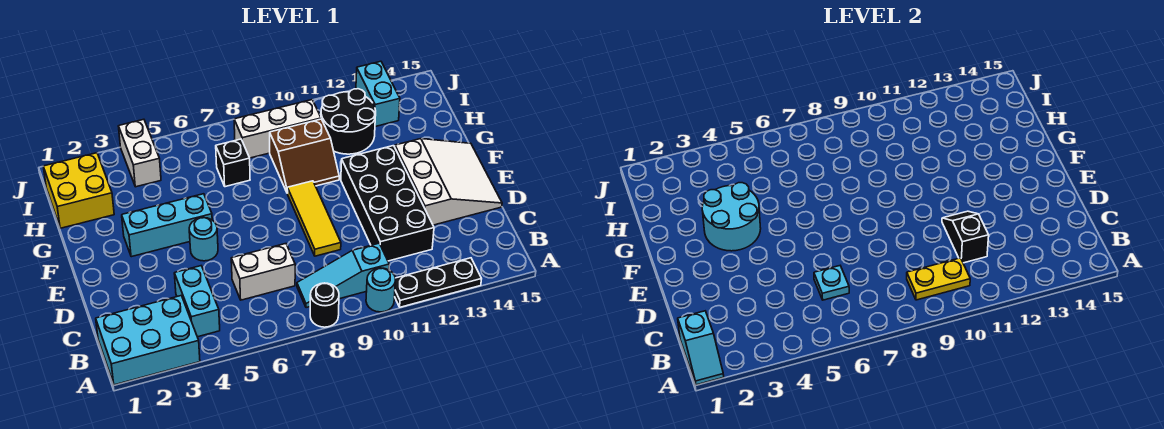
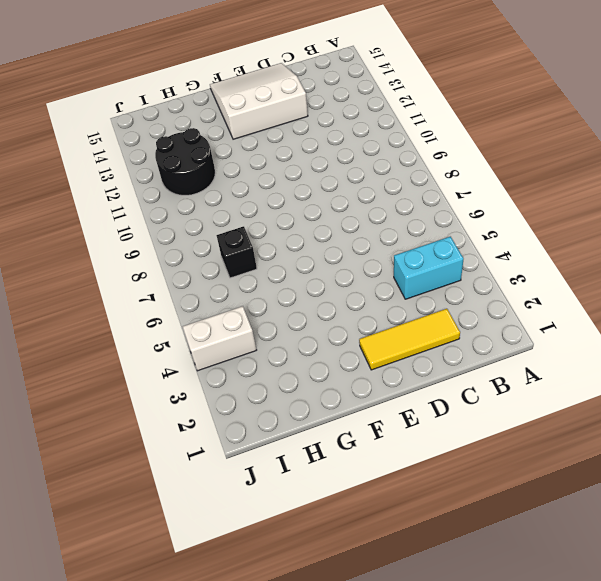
yellow tile C2:E2 level 1 -> yellow tile D9:F9 level 1
none -> cyan brick A1:B3 level 1
none -> black round brick A8 level 1
none -> cyan round brick A10 level 1

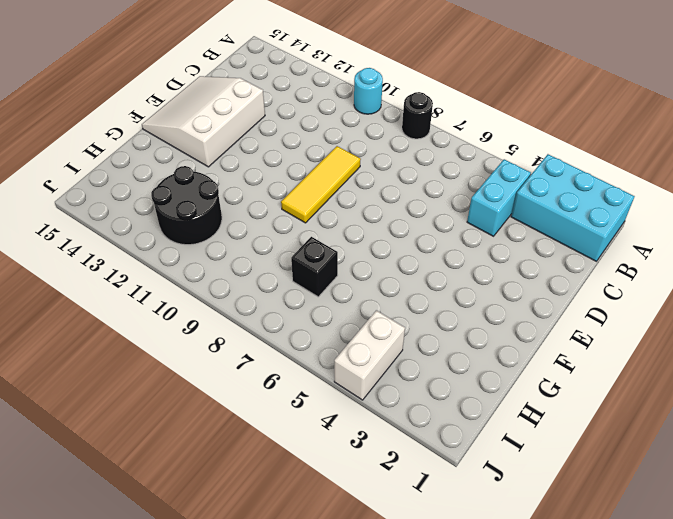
none -> black plate A11:A13 level 1
none -> cyan slope B8:B10 level 1 top 10
none -> white brick C6:C7 level 1

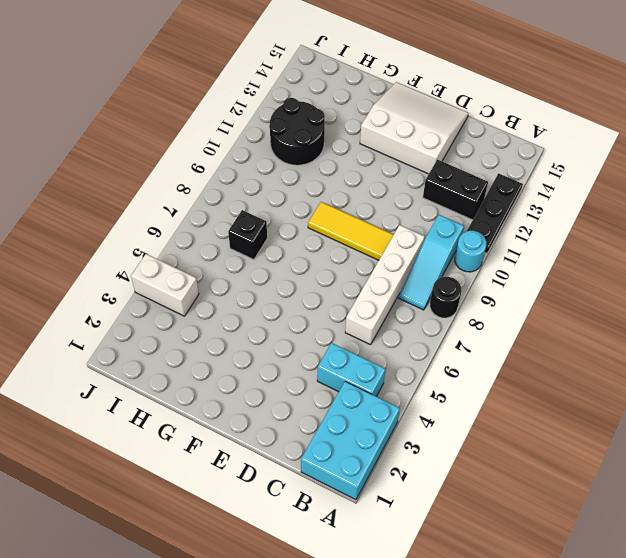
black brick B12:C12 level 1 -> black brick C11:F12 level 1
white brick C6:C9 level 1 -> white brick C6:C7 level 1
none -> cyan round brick E5 level 1
none -> cyan brick F3:F5 level 1
none -> brown slope G9:H10 level 1 top H

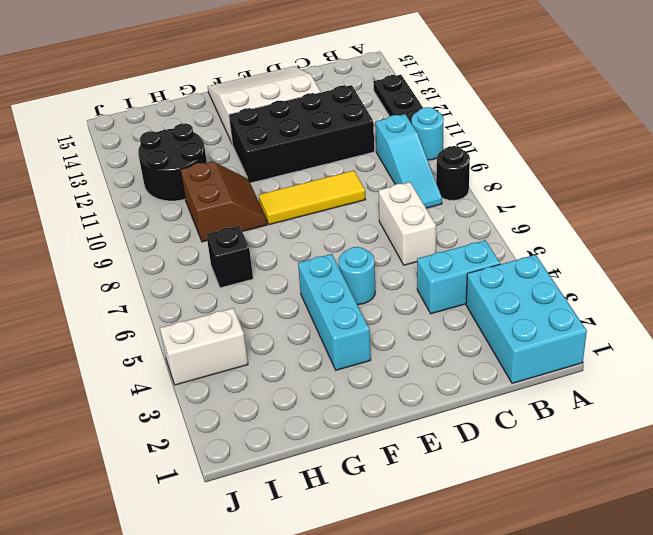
none -> yellow brick H1:I2 level 1
none -> white brick I8:I10 level 1
none -> cyan brick I13:J13 level 1

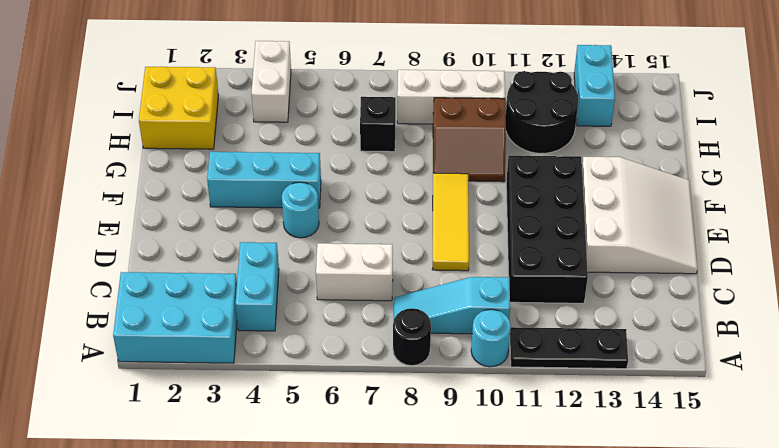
none -> cyan slope A1:B1 level 2 top B
none -> yellow plate B9:B10 level 2
none -> cyan plate C6 level 2

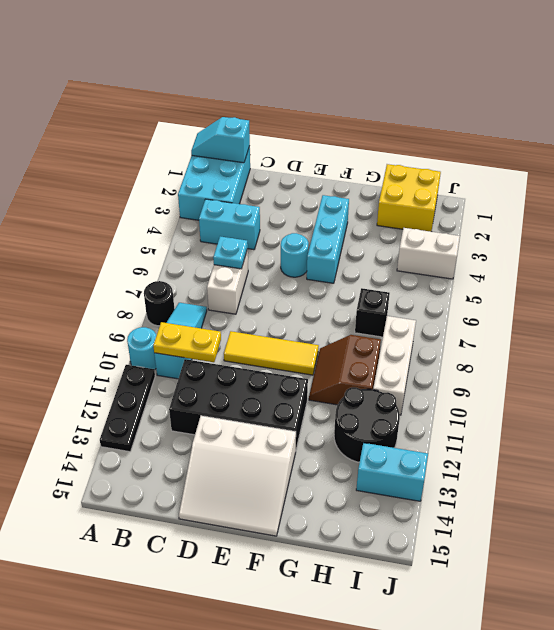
yellow plate B10:C10 level 2 -> yellow plate B9:B10 level 2
none -> black slope C11:D11 level 2 top C
none -> cyan round brick F3:G4 level 2

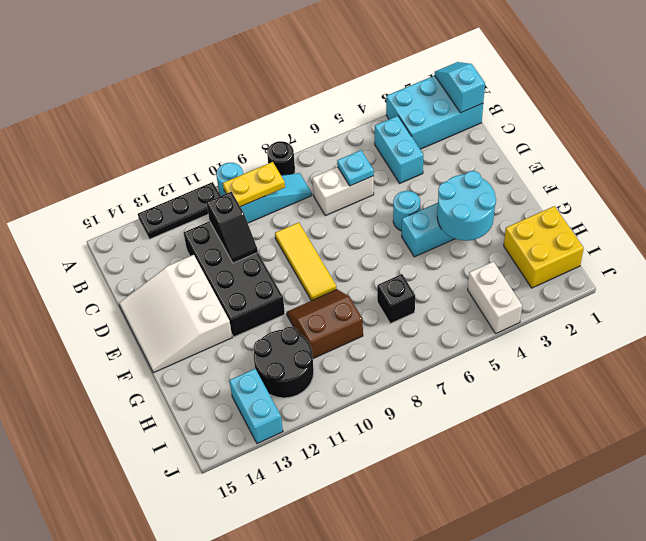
none -> white brick I8:I10 level 1

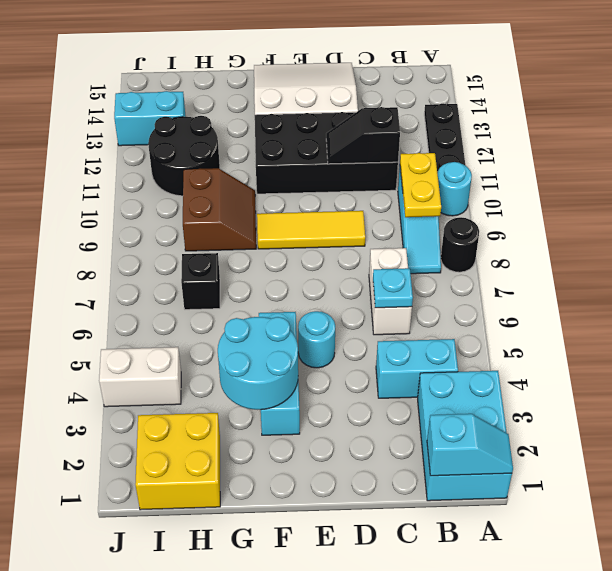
none -> white brick I8:I10 level 1

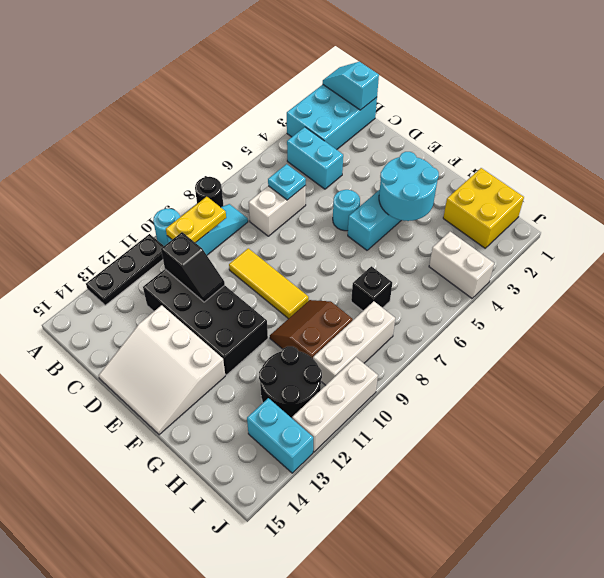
white brick J10:J12 level 1 -> none

